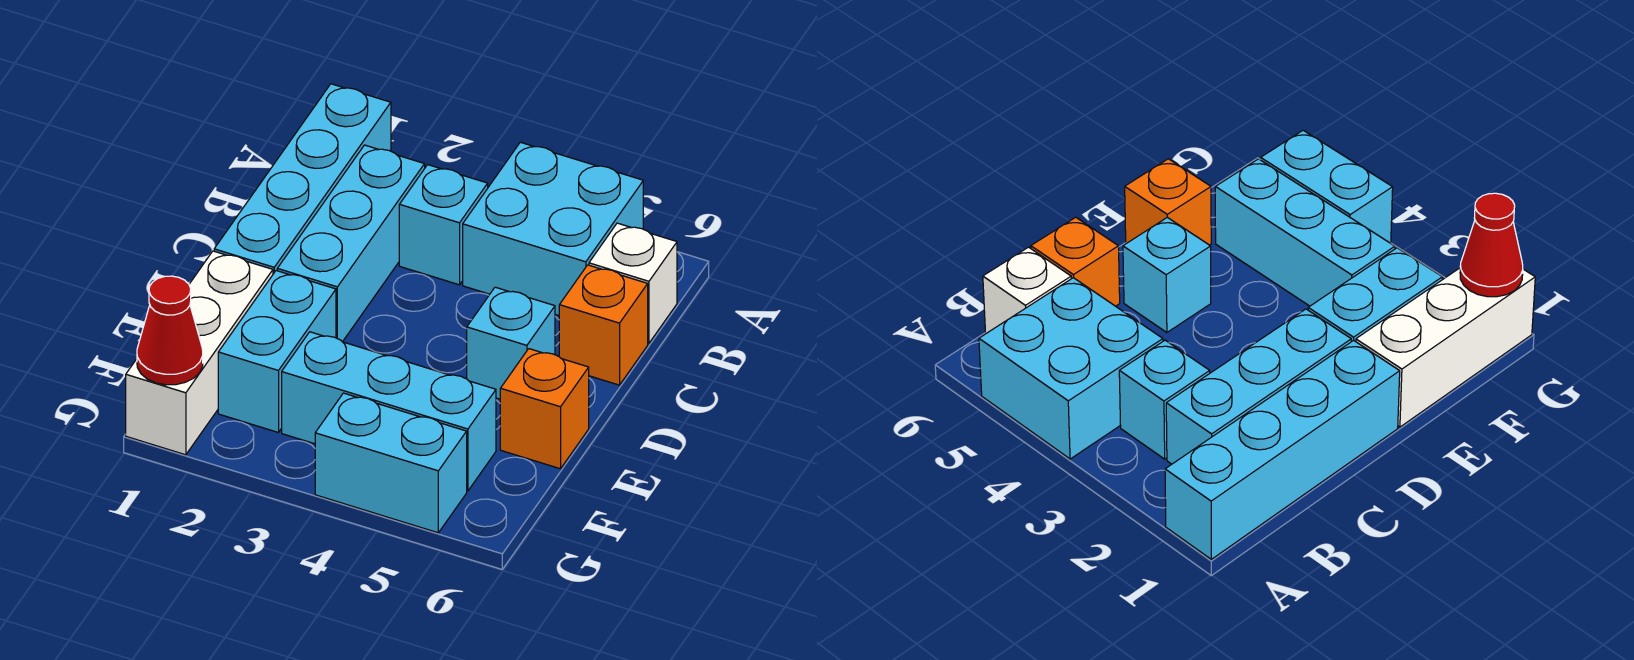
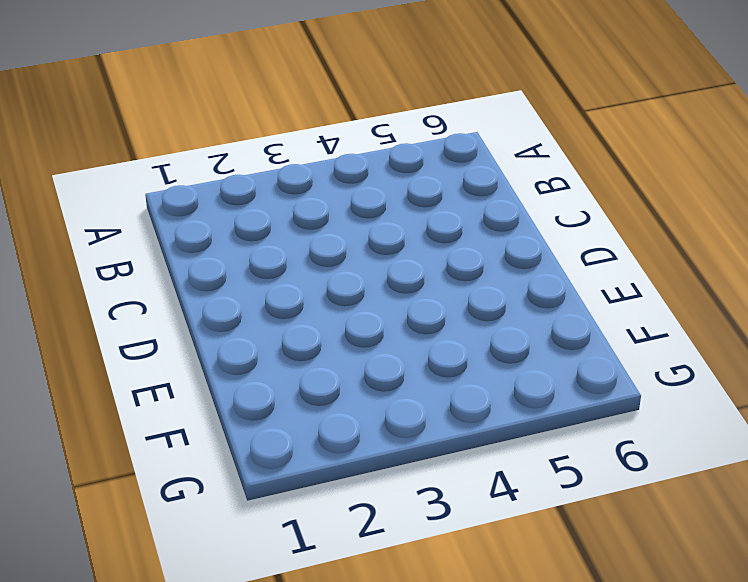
none -> cyan brick A1:D1 level 1
none -> cyan brick A4:B5 level 1
none -> cyan brick B2:D2 level 1

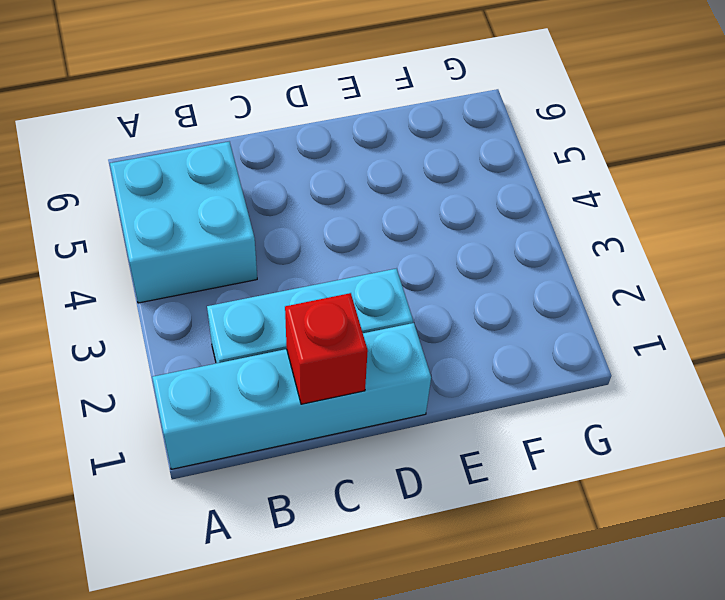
red brick C1 level 2 -> none
none -> cyan brick B3 level 1
none -> white brick B6 level 1
none -> orange brick C6 level 1

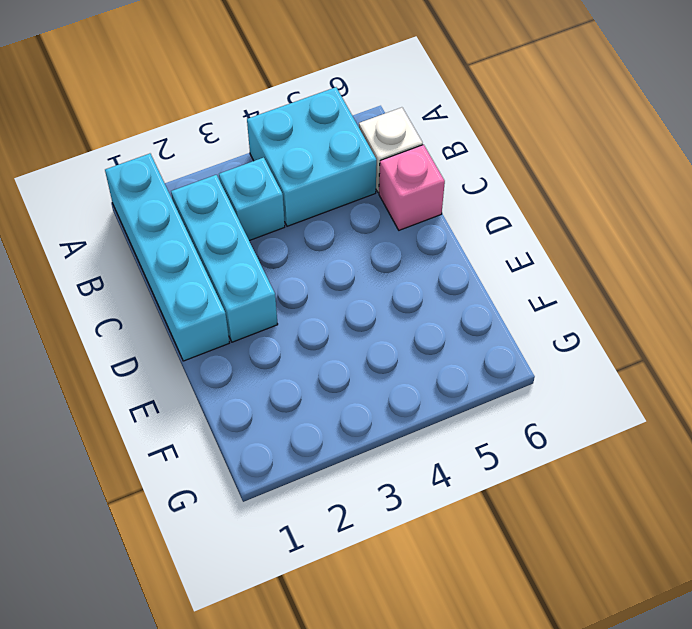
pink brick C6 level 1 -> orange brick C6 level 1
none -> cyan brick D5 level 1
none -> white brick E1:G1 level 1
none -> cyan brick E2:F2 level 1

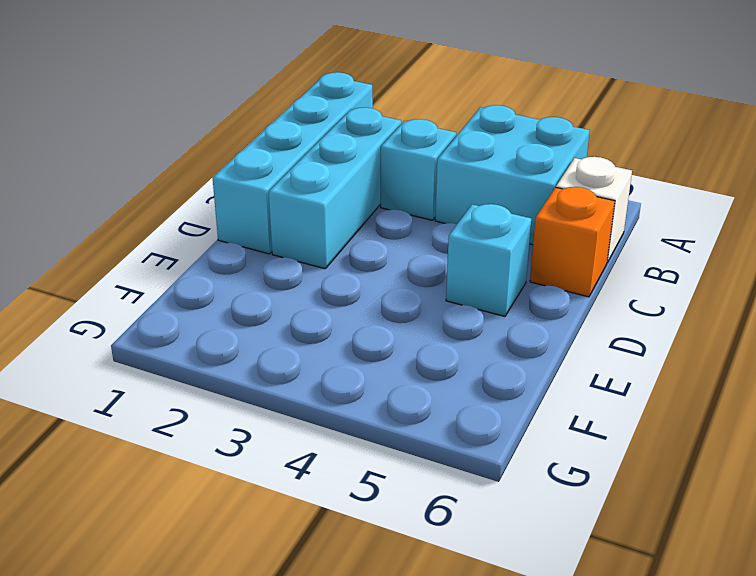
none -> white brick E1:G1 level 1
none -> cyan brick E2:F2 level 1
none -> orange brick E6 level 1

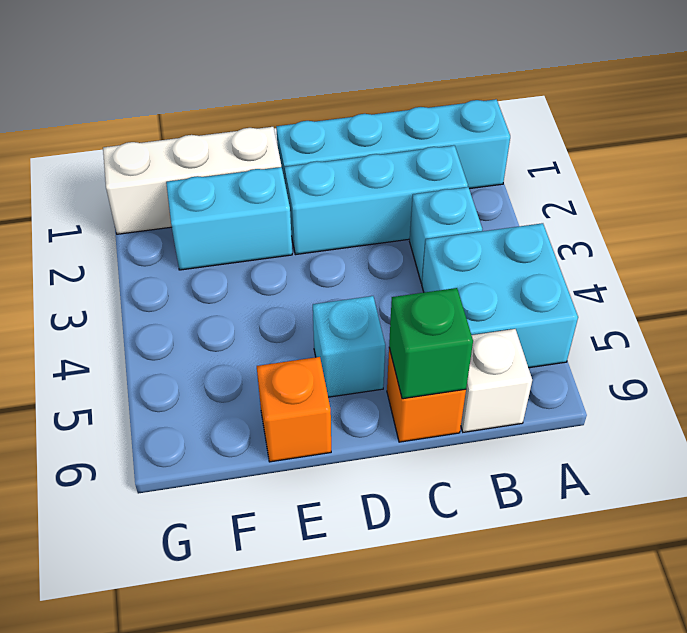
green brick C6 level 2 -> none
none -> cyan brick F3:F5 level 1
none -> cyan brick G4:G5 level 1
none -> red cone G1 level 2

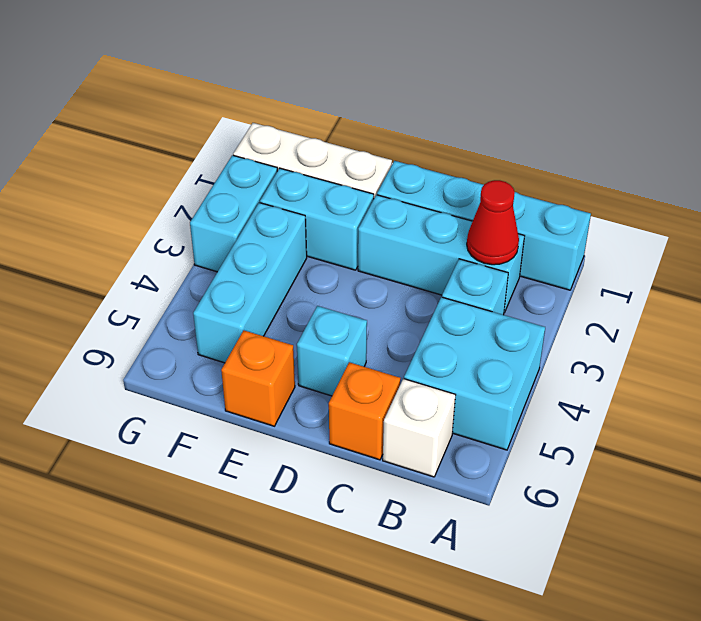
red cone B2 level 2 -> red cone G1 level 2
cyan brick G2:G3 level 1 -> cyan brick G4:G5 level 1

